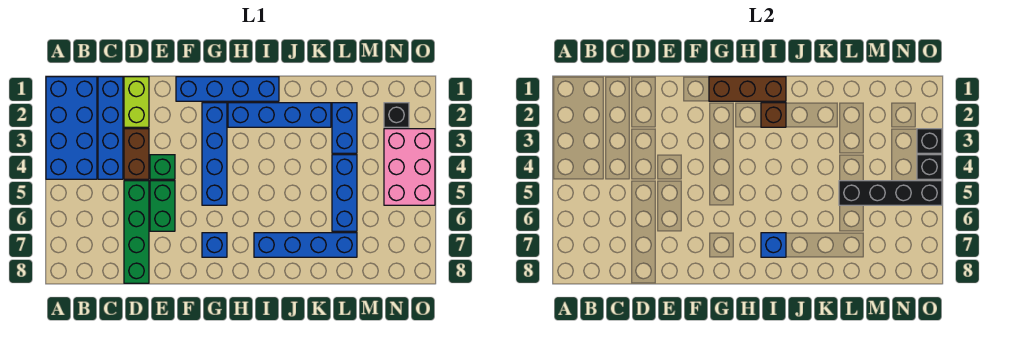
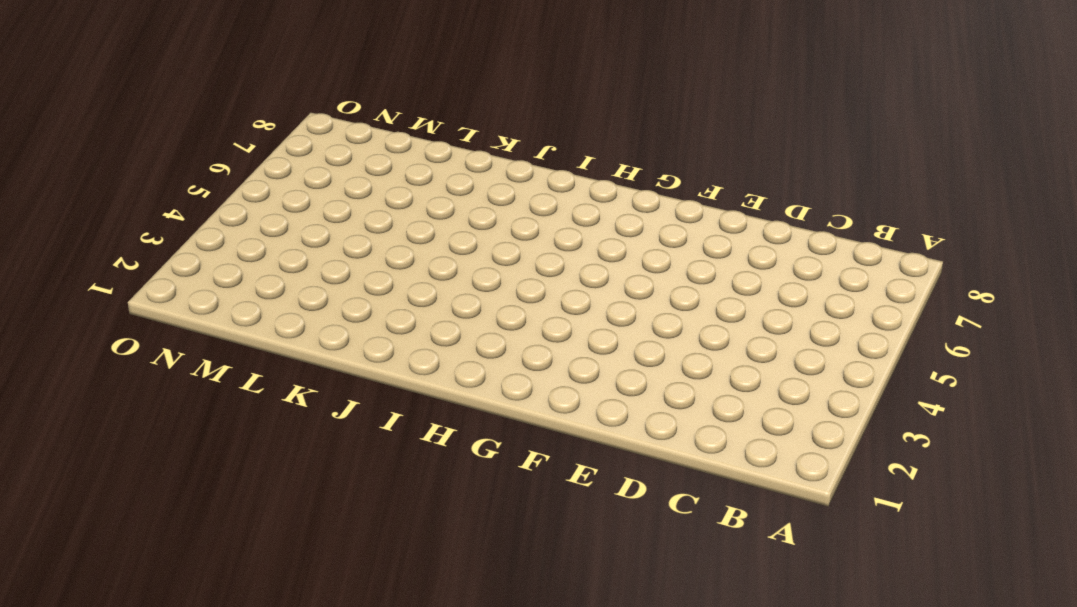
none -> blue brick A1:B4 level 1
none -> blue brick C1:C4 level 1
none -> lime brick D1:D2 level 1

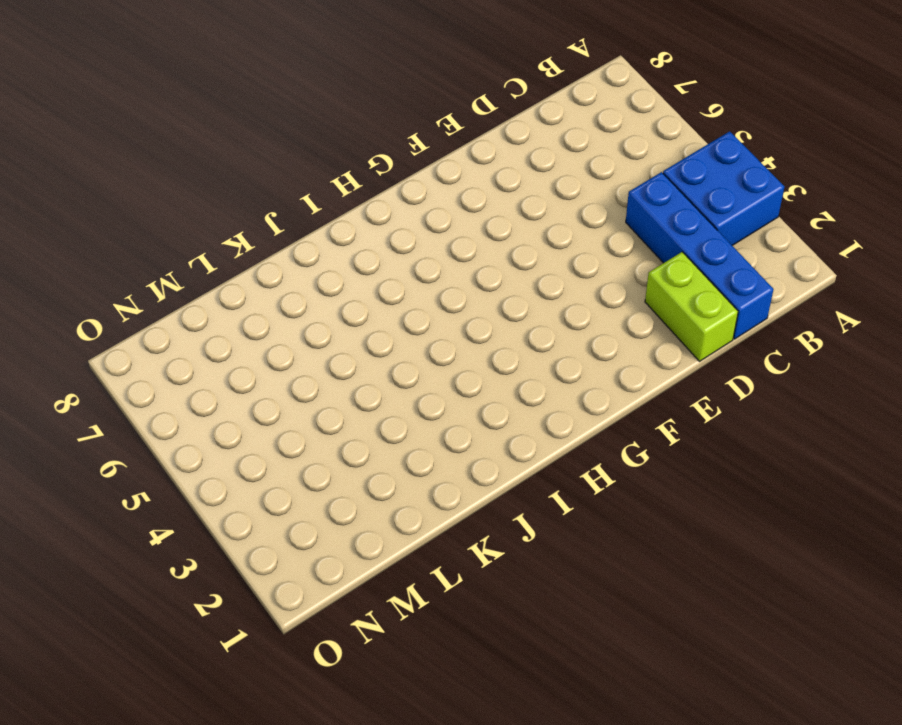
blue brick A3:B4 level 1 -> blue brick A1:B4 level 1
none -> brown brick D3:D4 level 1
none -> green brick D5:D8 level 1
none -> green brick E4 level 1

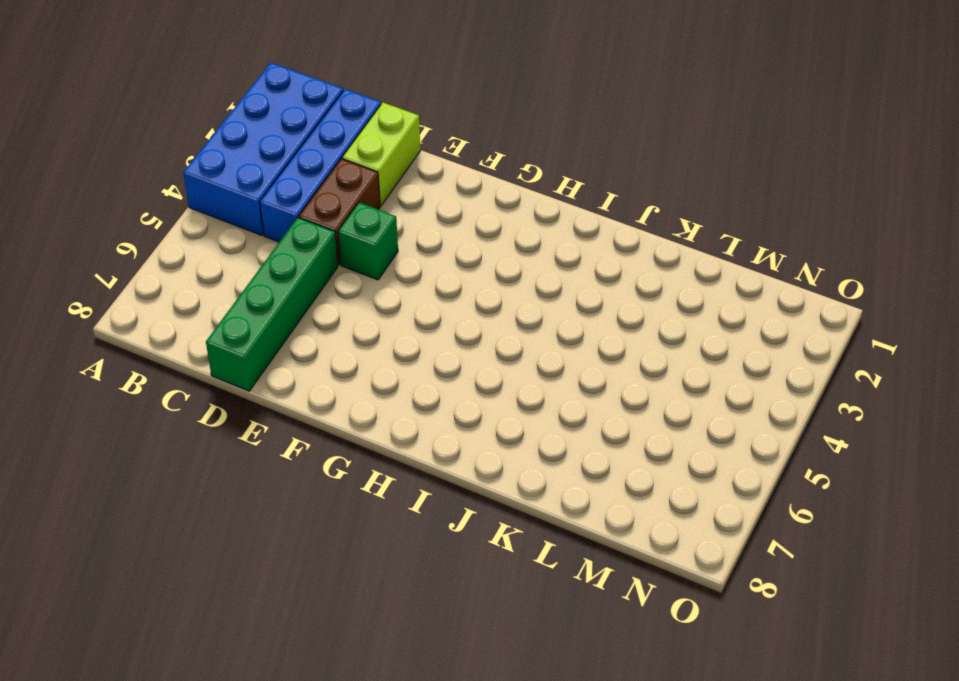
none -> green brick E5:E6 level 1
none -> blue brick F1:I1 level 1
none -> blue brick G2:G5 level 1

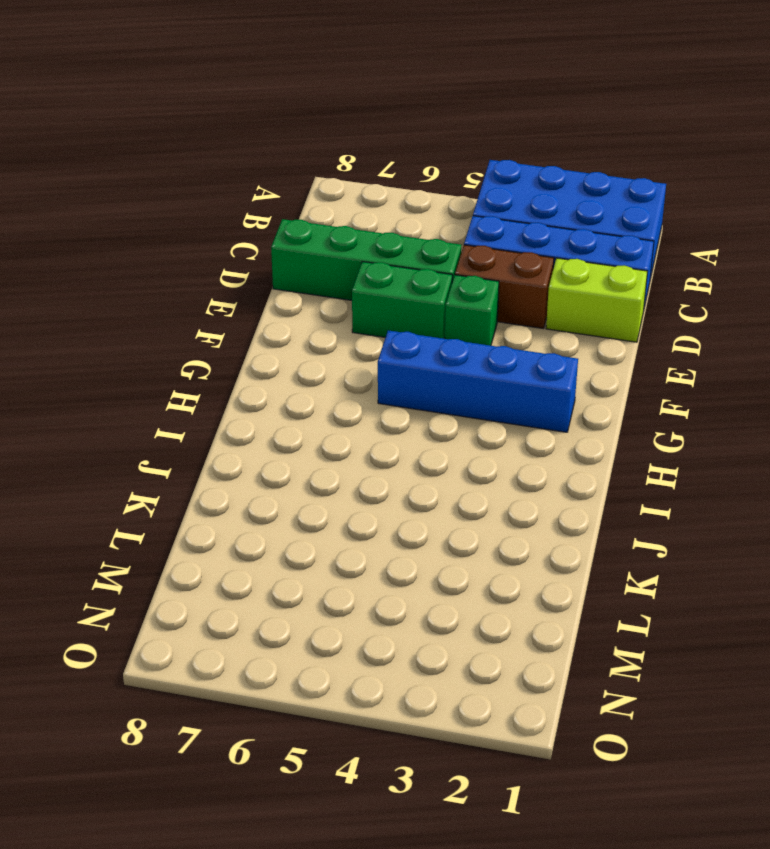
none -> blue brick F1:I1 level 1
none -> blue brick G7 level 1
none -> blue brick H2:K2 level 1

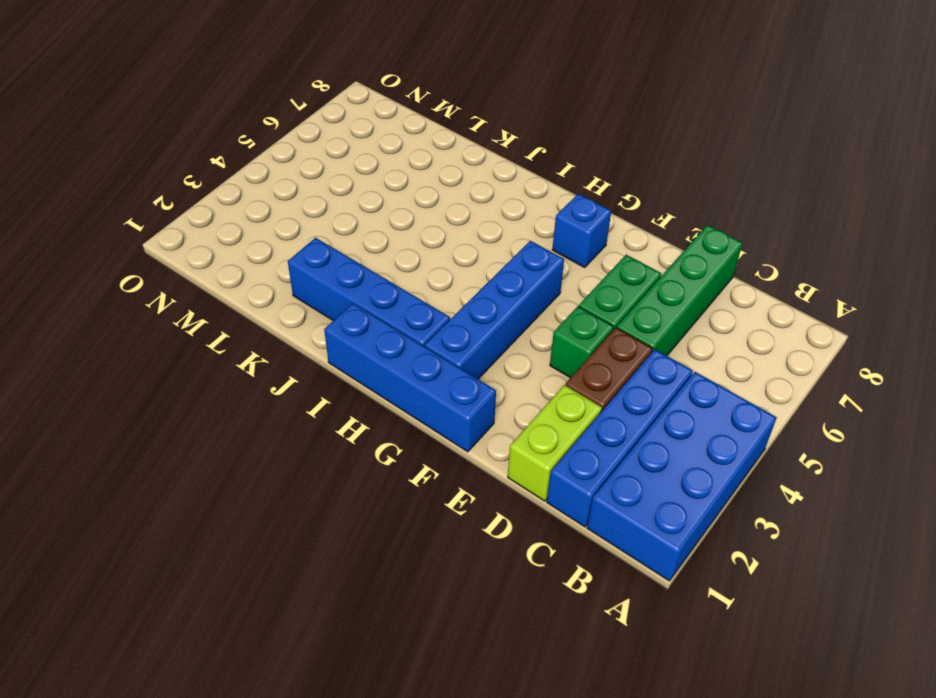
none -> blue brick I7:L7 level 1
none -> blue brick L2:L3 level 1
none -> blue brick L4:L6 level 1

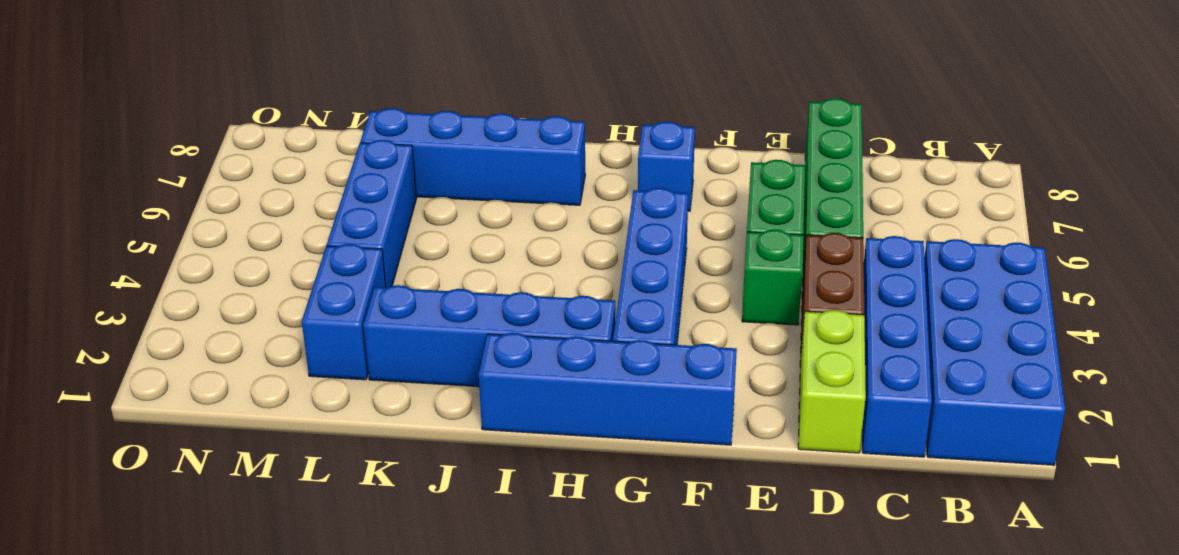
none -> black brick N2 level 1
none -> pink brick N3:O5 level 1
none -> brown brick G1:I1 level 2

